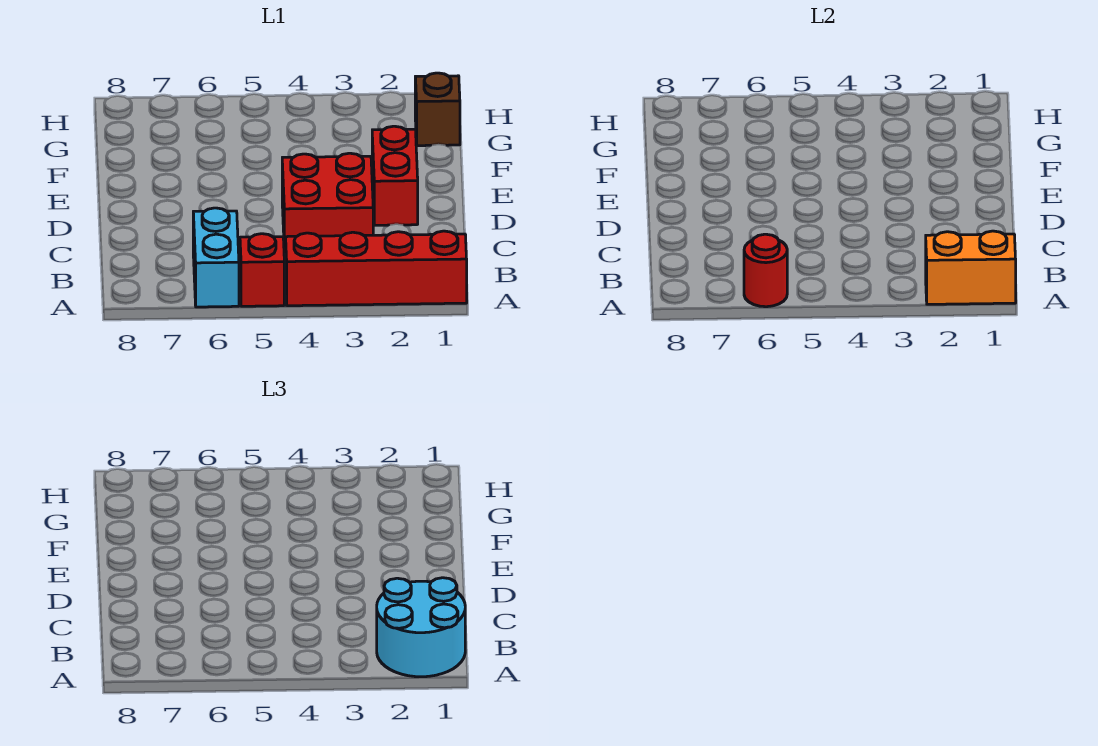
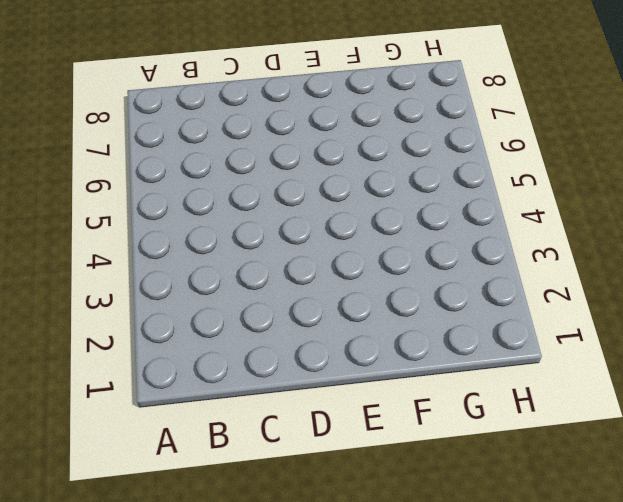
none -> red brick A1:A4 level 1
none -> red brick A5 level 1

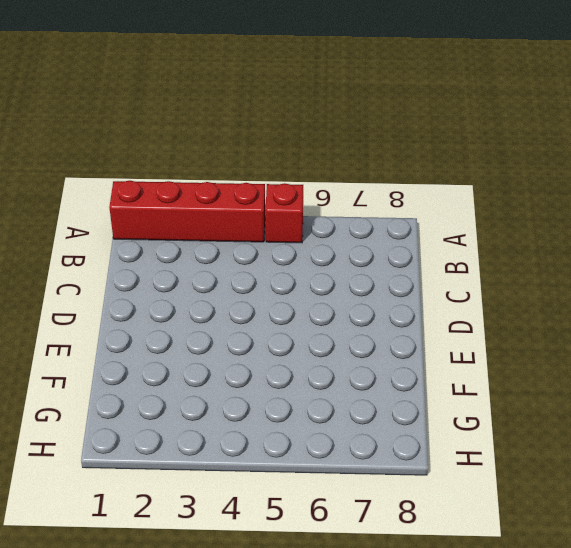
none -> cyan brick A6:B6 level 1
none -> red brick C3:D4 level 1

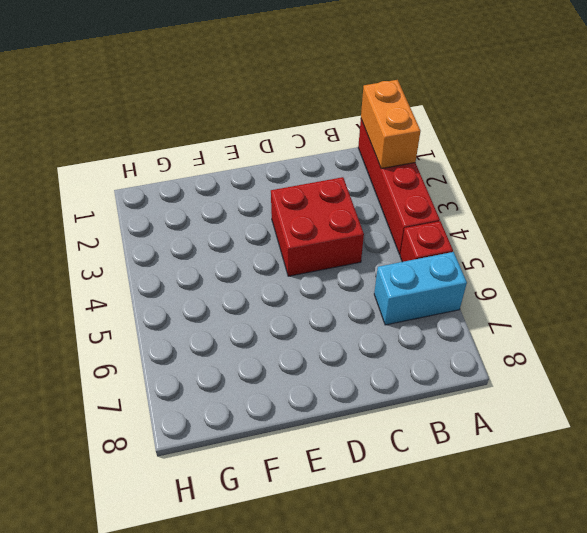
none -> red brick D2:E2 level 1
none -> brown brick G1 level 1

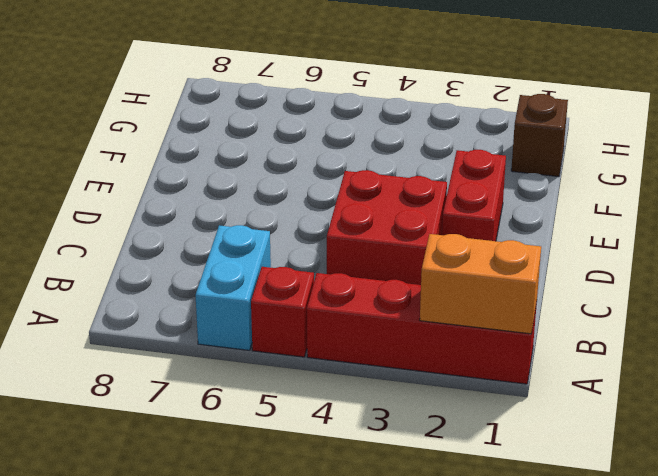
none -> red round brick A6 level 2
none -> cyan round brick A1:B2 level 3

